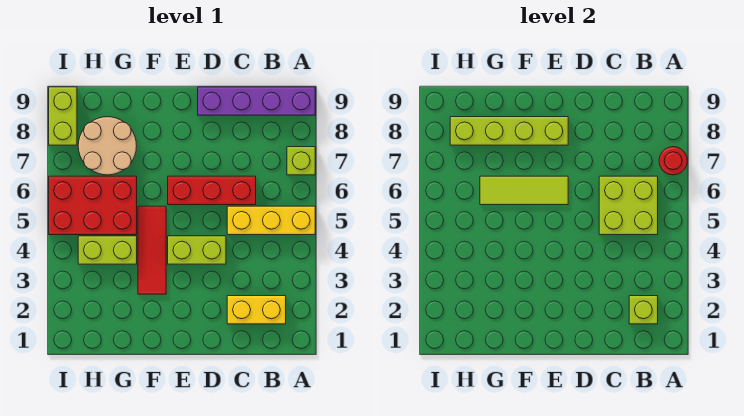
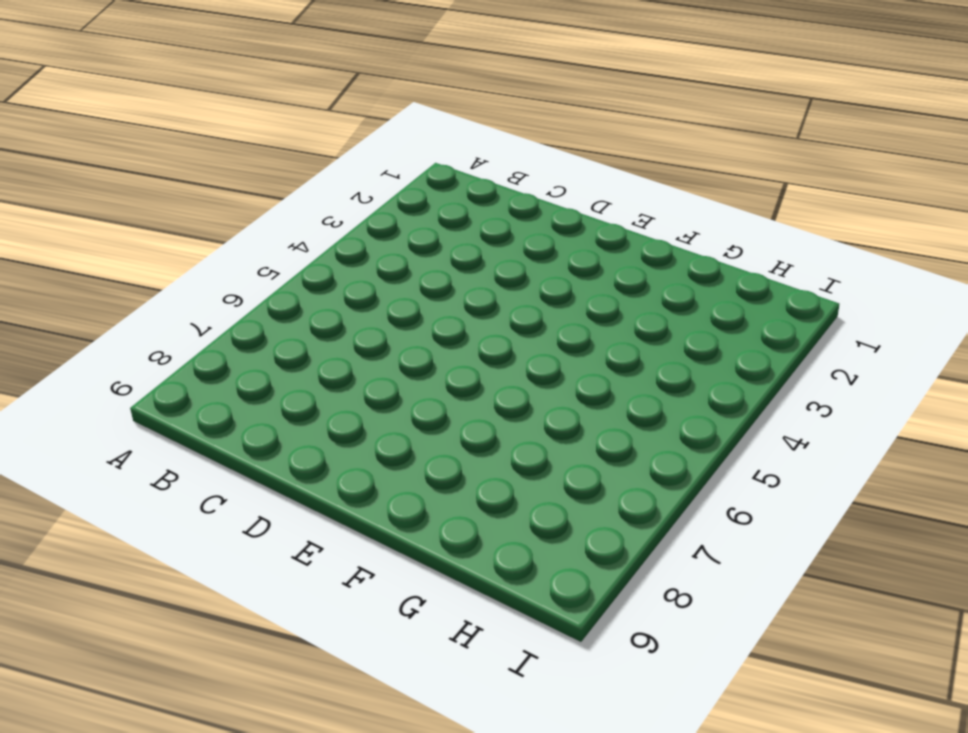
none -> yellow brick A5:C5 level 1
none -> lime brick A7 level 1
none -> purple brick A9:D9 level 1

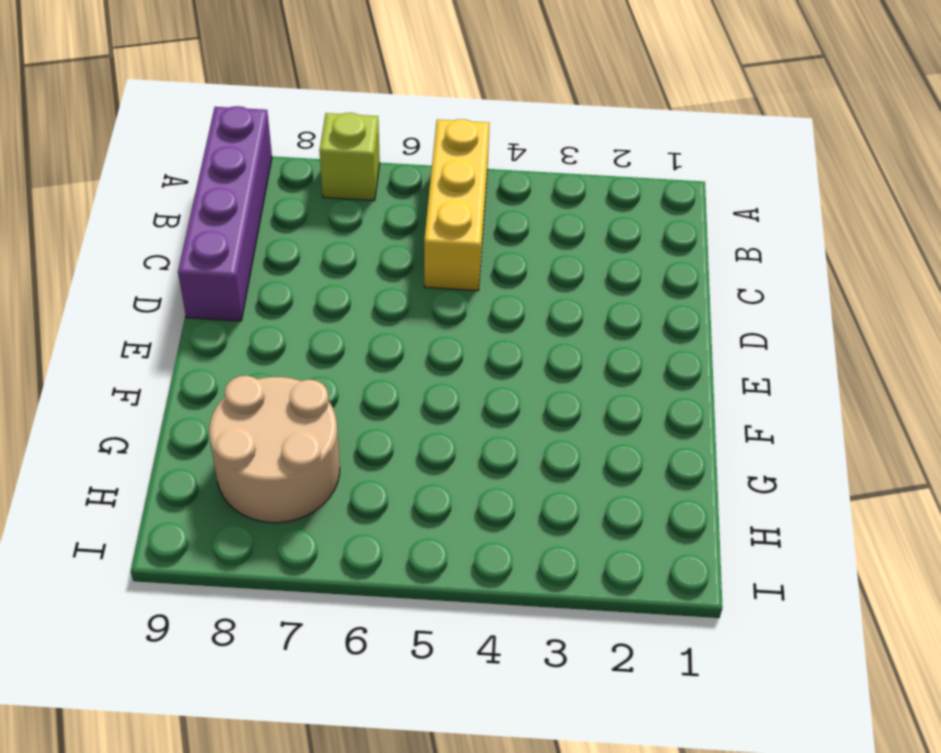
none -> yellow brick B2:C2 level 1
none -> red brick C6:E6 level 1
none -> lime brick D4:E4 level 1

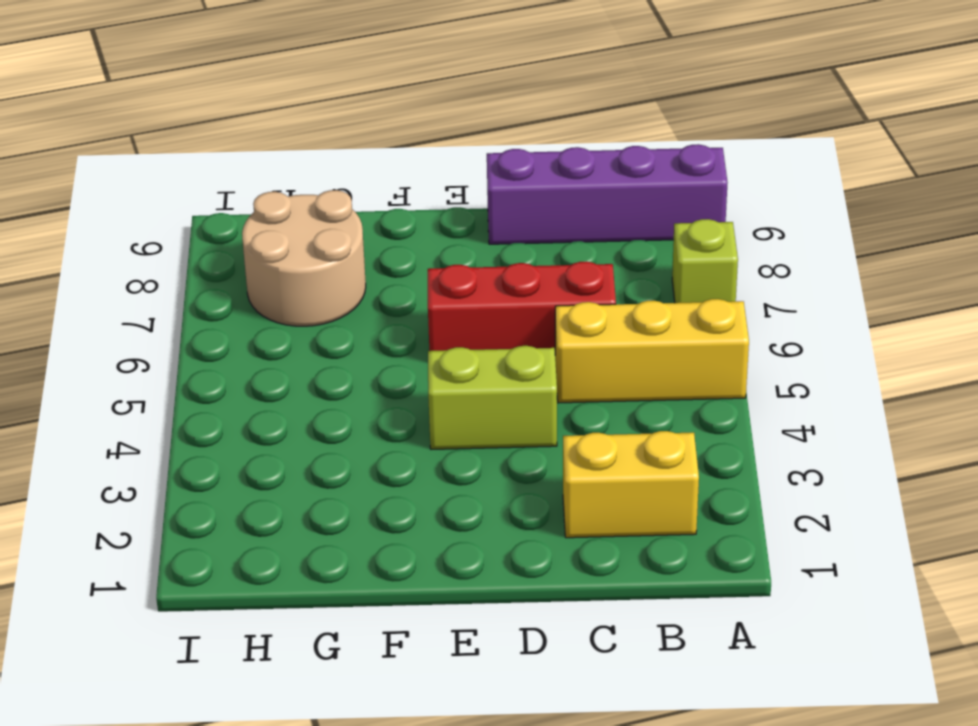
none -> red tile F3:F5 level 1
none -> lime brick G4:H4 level 1
none -> red brick G5:I6 level 1

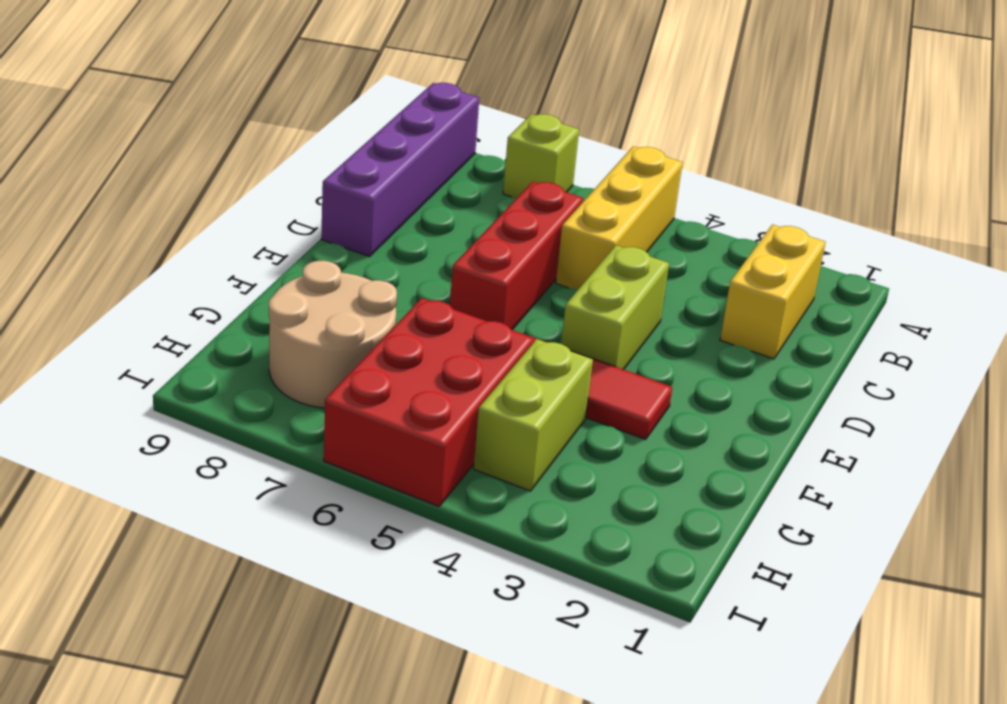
none -> lime brick I8:I9 level 1
none -> red round brick A7 level 2
none -> lime brick B2 level 2

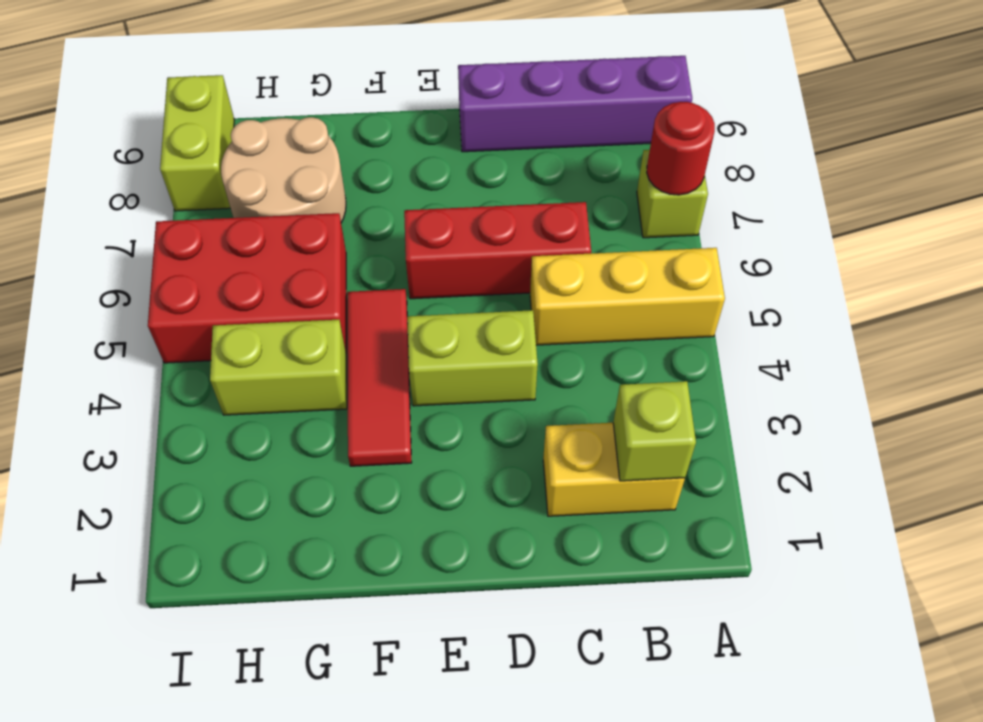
none -> lime brick B5:C6 level 2
none -> lime tile E6:G6 level 2
none -> lime brick E8:H8 level 2

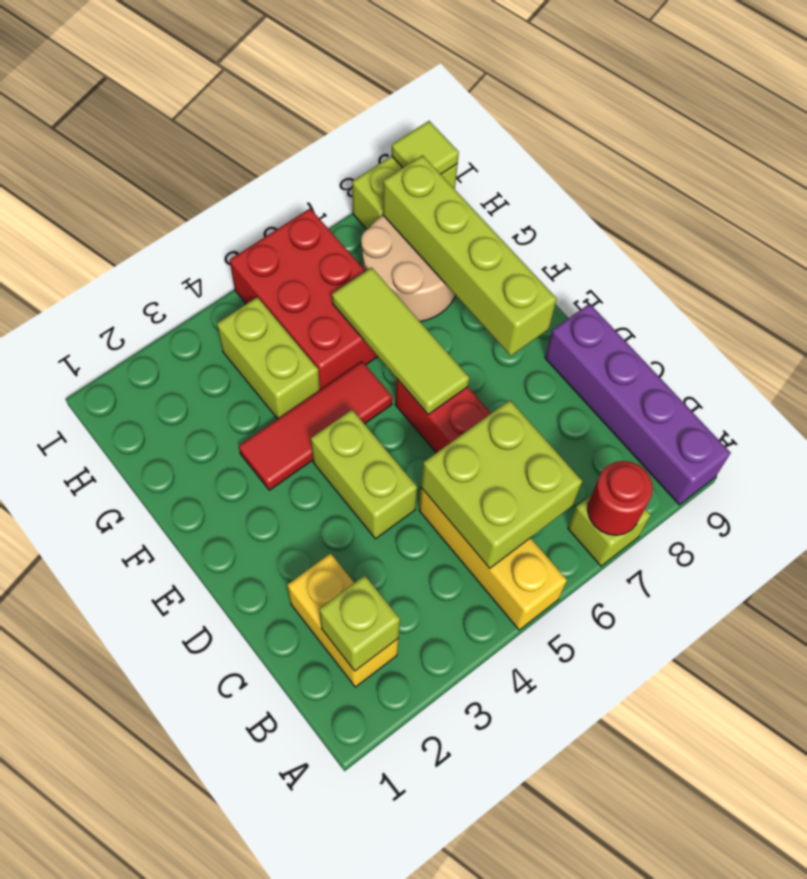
lime tile I9 level 2 -> none

